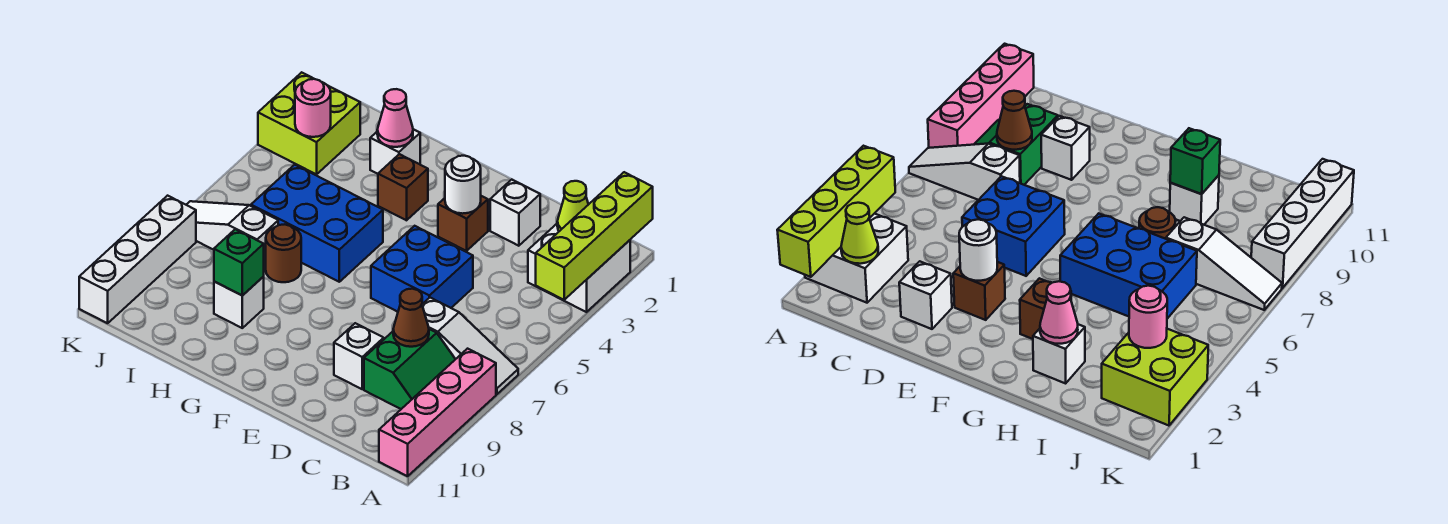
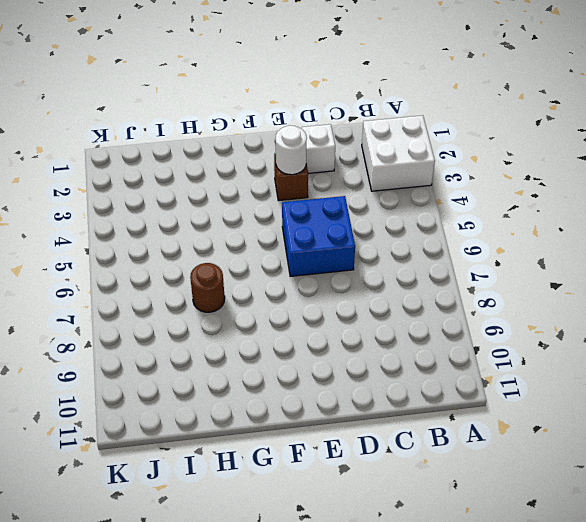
none -> white slope A7:C7 level 1 top C
none -> pink brick A8:A11 level 1
none -> green slope B8:C9 level 1 top C

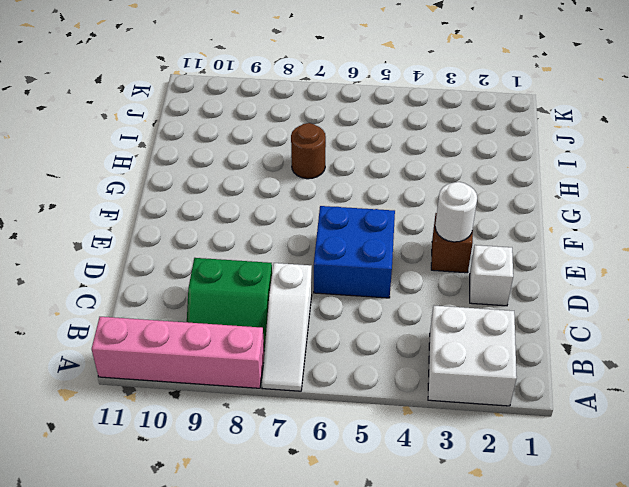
none -> white brick D9 level 1
none -> brown brick G3 level 1
none -> blue brick G5:I6 level 1

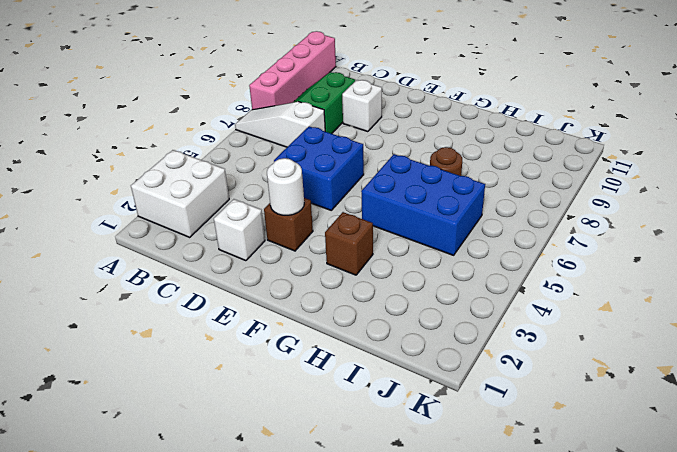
none -> white brick H2 level 1
none -> white brick H9 level 1
none -> white slope I7:K7 level 1 top I

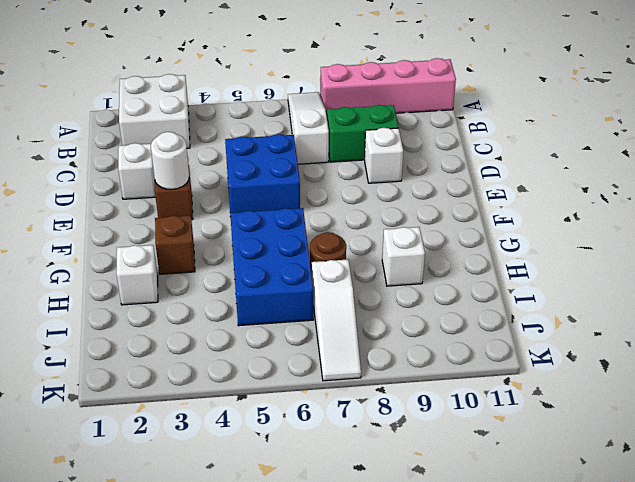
none -> lime brick J2:K3 level 1
none -> white brick K8:K11 level 1
none -> lime brick A1:A4 level 2

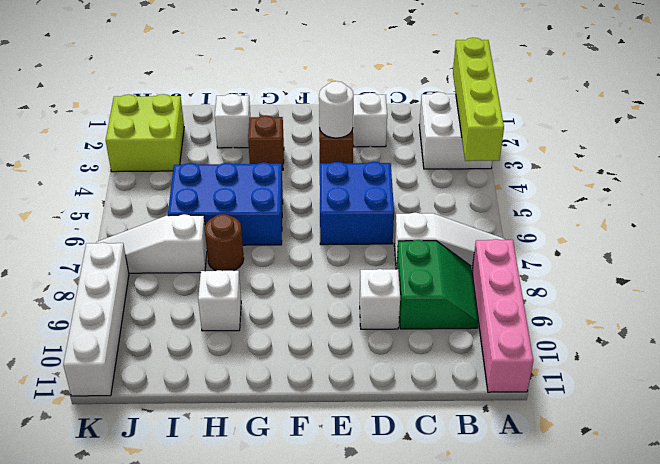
none -> lime cone B2 level 2
none -> brown cone C8 level 2
none -> pink cone H2 level 2

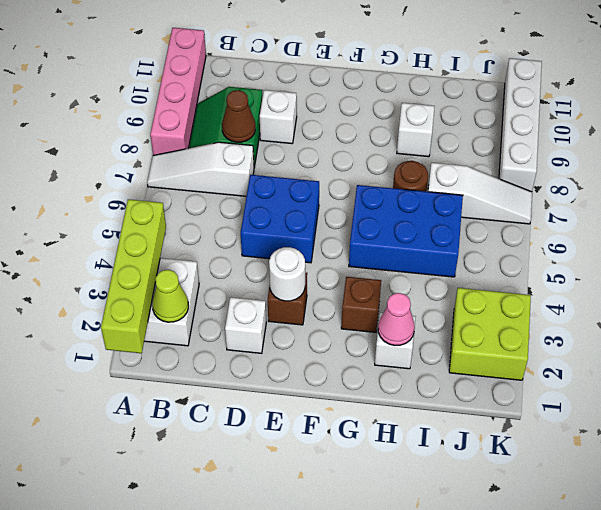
none -> green brick H9 level 2
none -> pink round brick J3 level 2

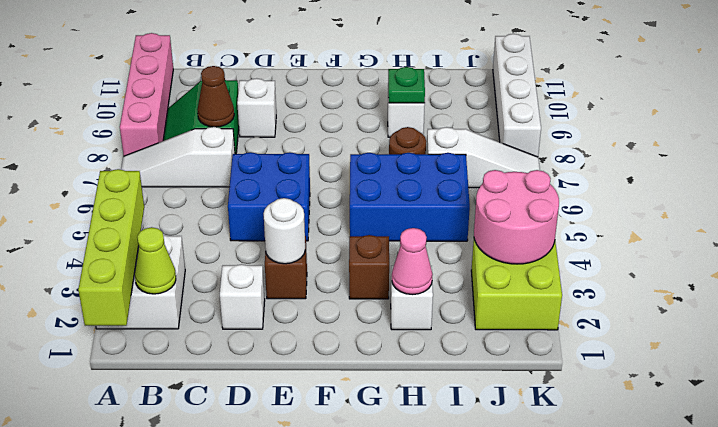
green plate H9 level 2 -> green brick H9 level 2
pink round brick J3:K4 level 2 -> pink round brick J3 level 2

